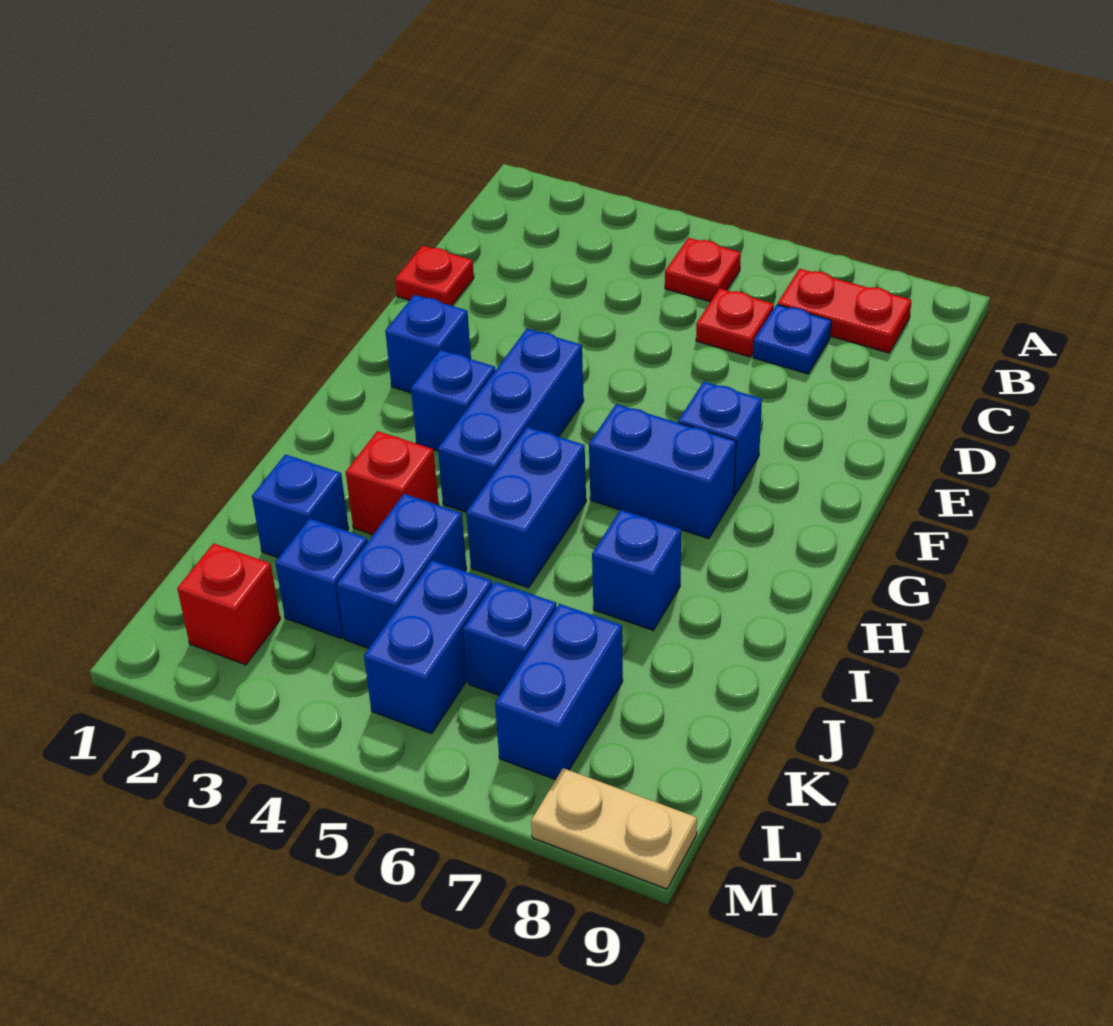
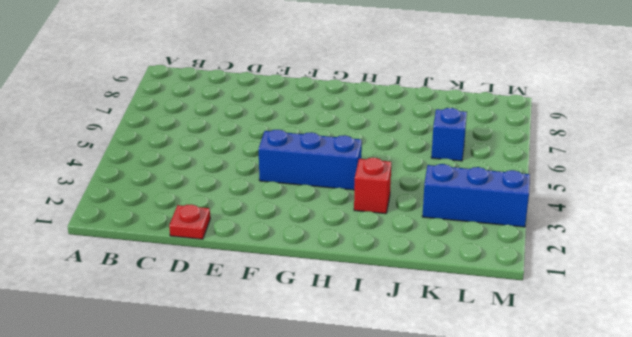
blue brick K3:M3 level 1 -> blue brick K3 level 1
none -> red plate B5 level 1
none -> red plate B7:B8 level 1
none -> red plate C6 level 1

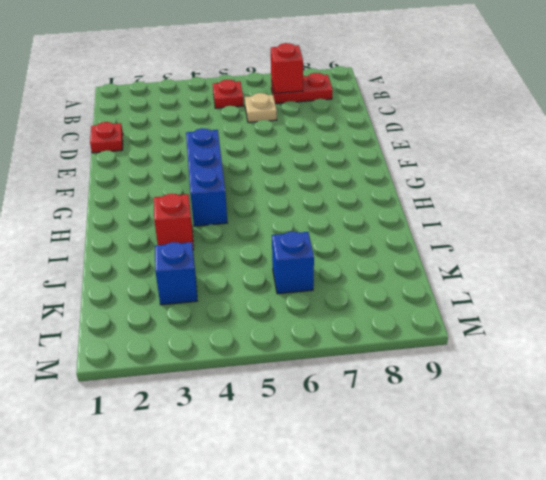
red brick B7 level 2 -> red brick L2 level 1
tan plate C6 level 1 -> red plate C6 level 1
none -> blue plate C7 level 1
none -> blue brick F2 level 1
none -> blue brick F7 level 1

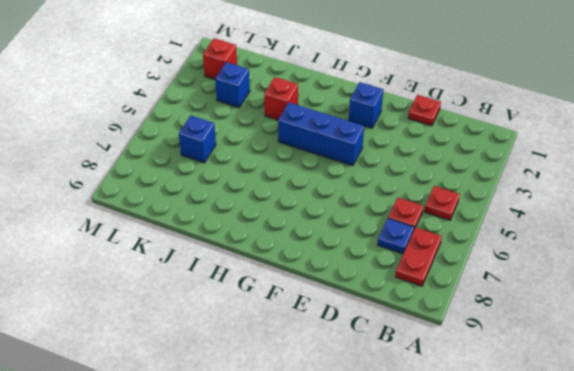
none -> blue brick F7 level 1
none -> blue brick G3 level 1
none -> blue brick G6:G7 level 1

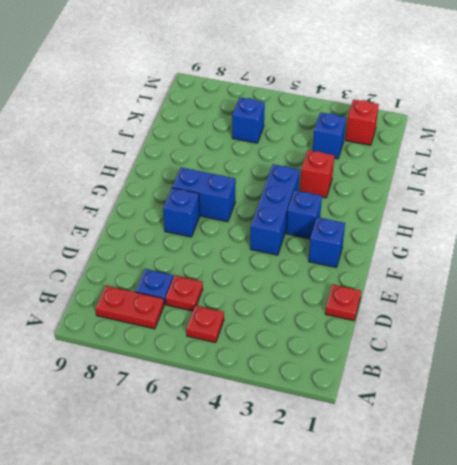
none -> blue brick H5:I5 level 1
none -> blue brick I7 level 1
none -> blue brick J2 level 1

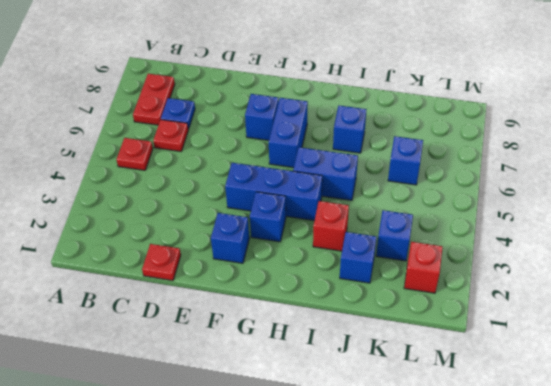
none -> blue brick J4:K4 level 1
none -> blue brick K5:L5 level 1
none -> blue brick K7:L7 level 1

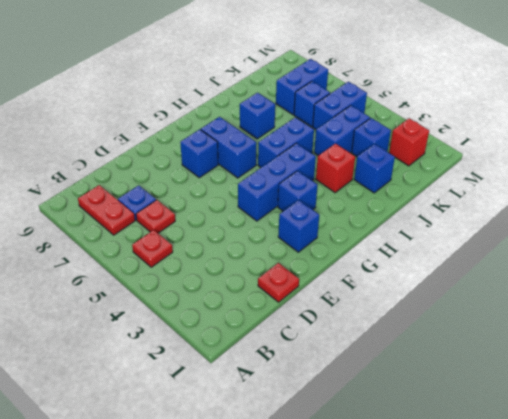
none -> tan plate M8:M9 level 1

